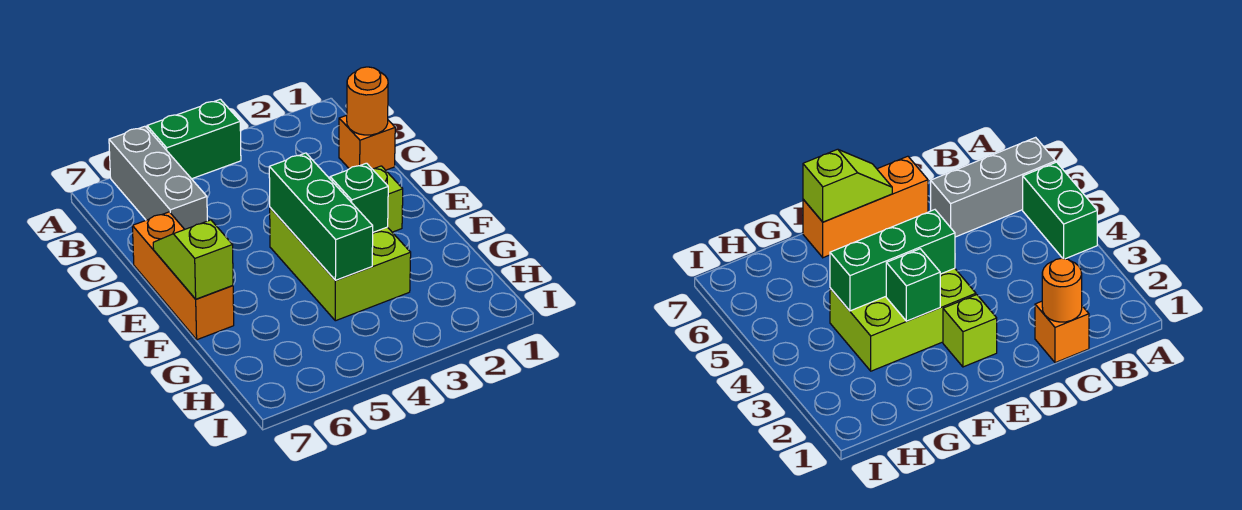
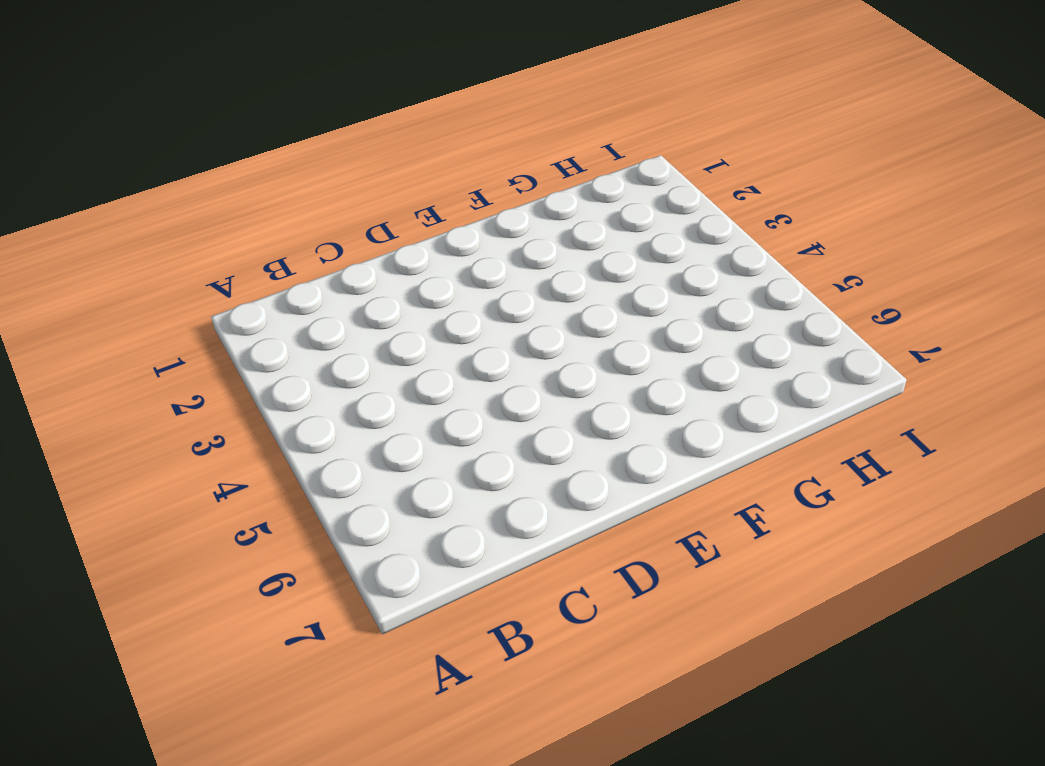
none -> green brick A4:A5 level 1
none -> grey brick A6:C6 level 1

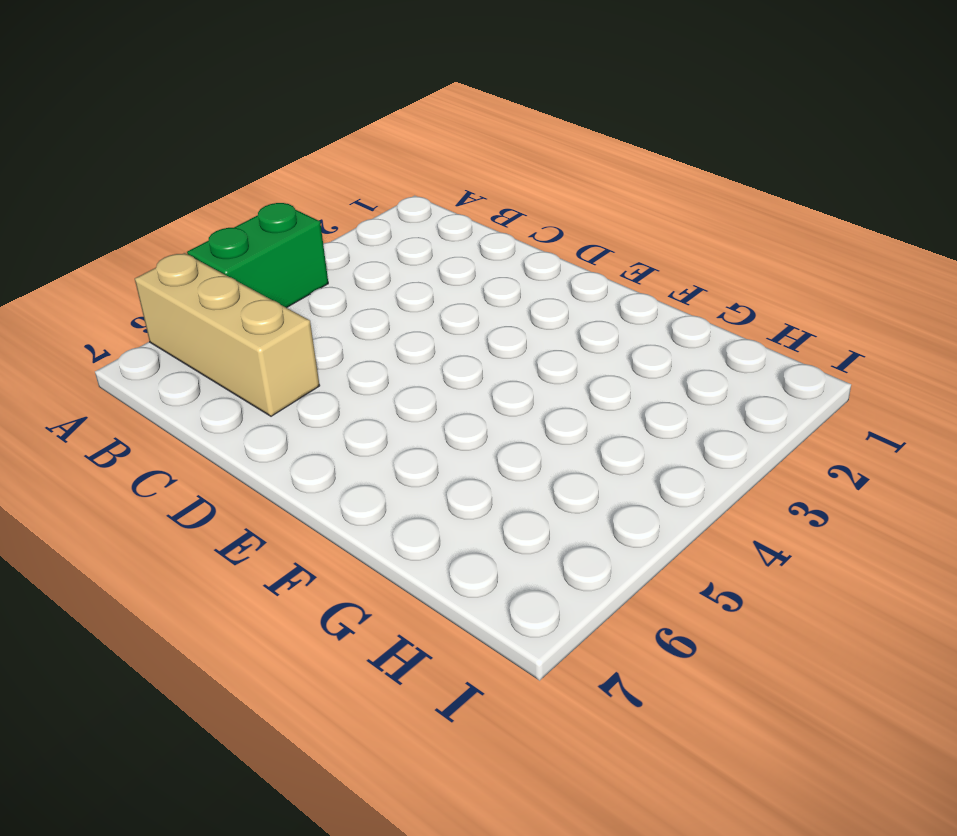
tan brick A6:C6 level 1 -> grey brick A6:C6 level 1
none -> orange brick C1 level 1
none -> orange brick D7:F7 level 1

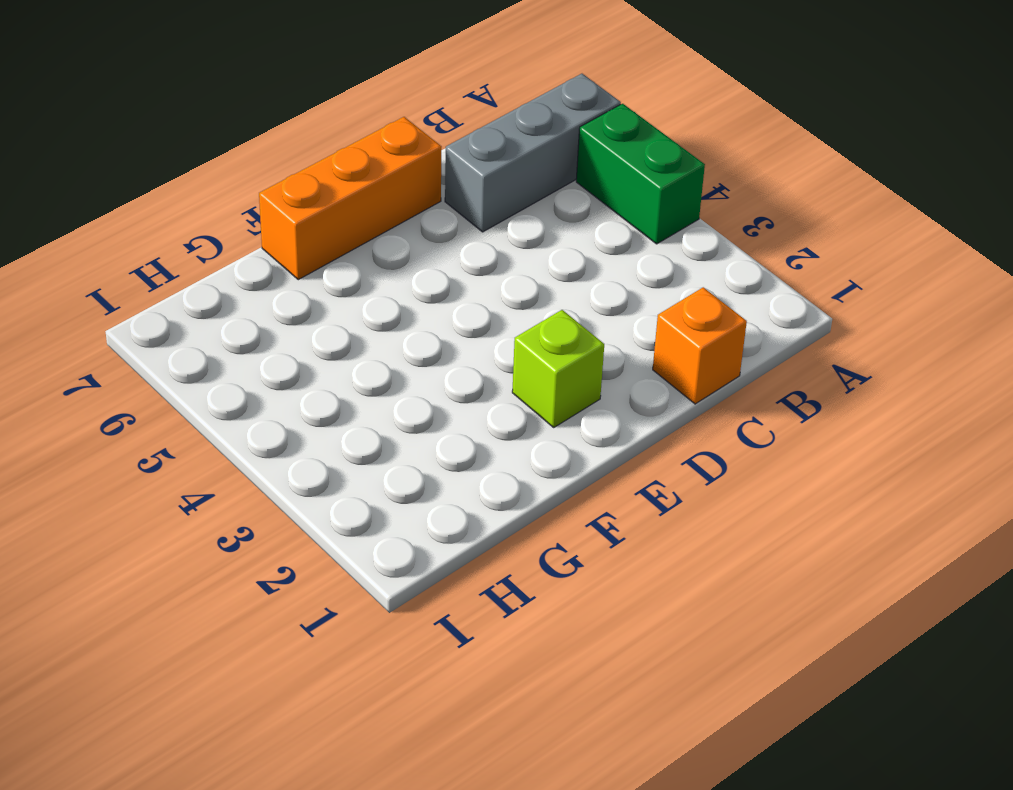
none -> lime brick E3:G4 level 1
none -> orange round brick C1 level 2

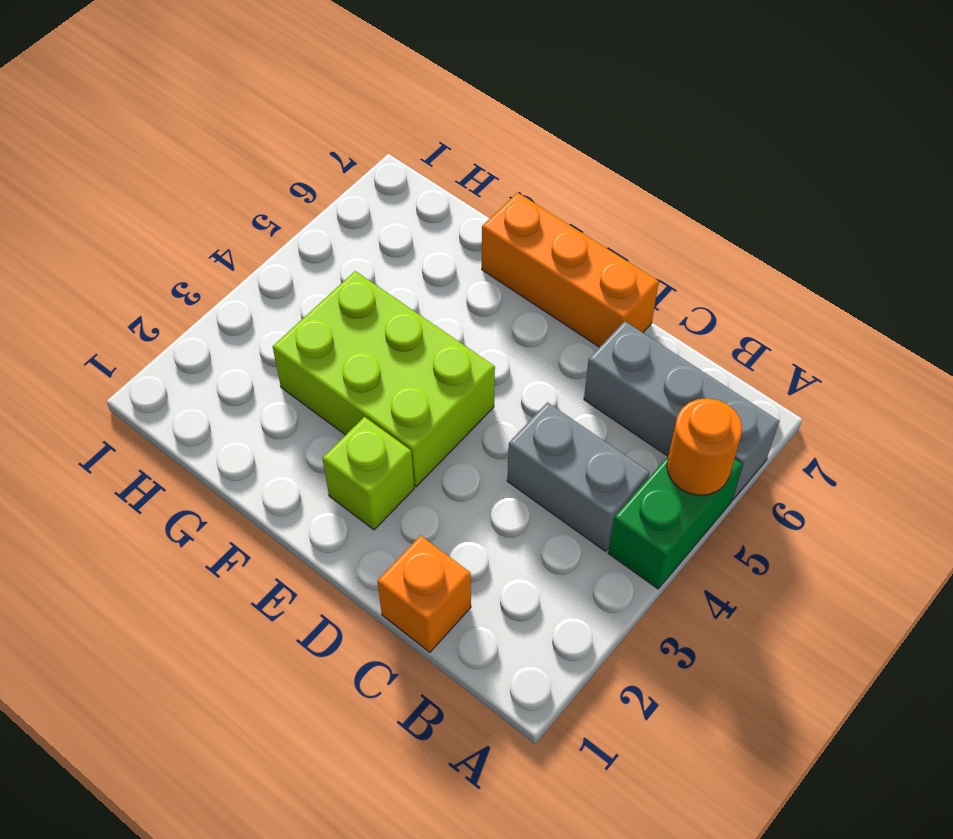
orange round brick A5 level 2 -> orange round brick C1 level 2
grey brick B4:C4 level 1 -> none
none -> green brick E4:G4 level 2
none -> lime slope E7:F7 level 2 top F

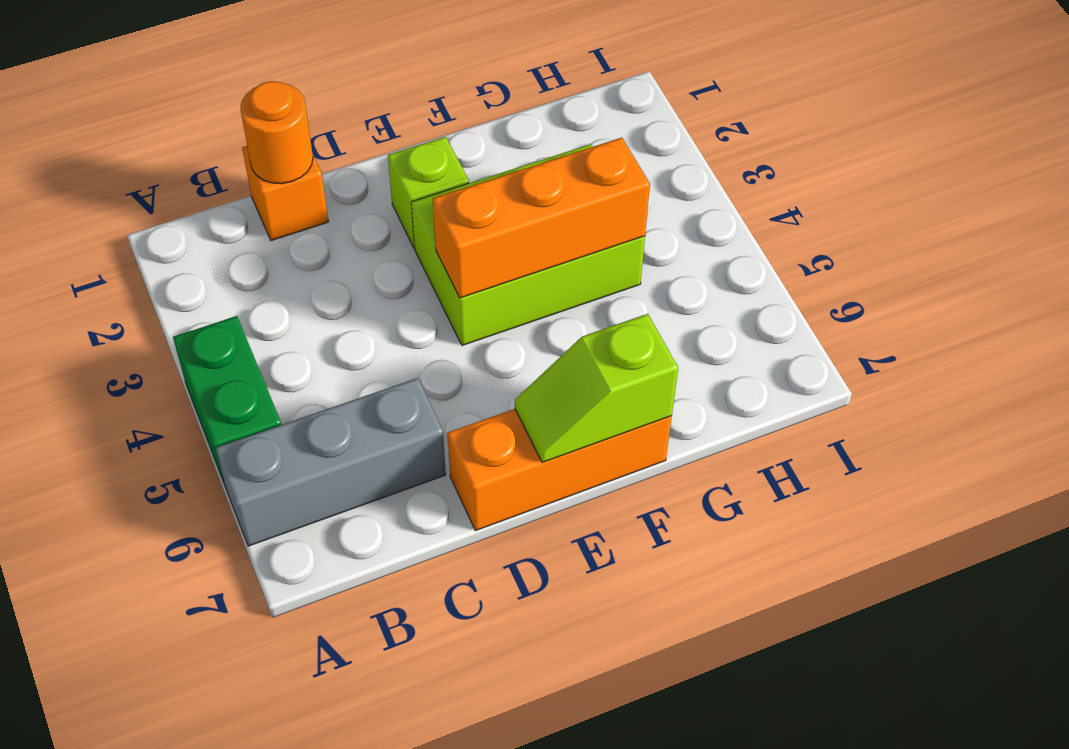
orange brick E4:G4 level 2 -> green brick E4:G4 level 2
none -> green brick F3 level 2

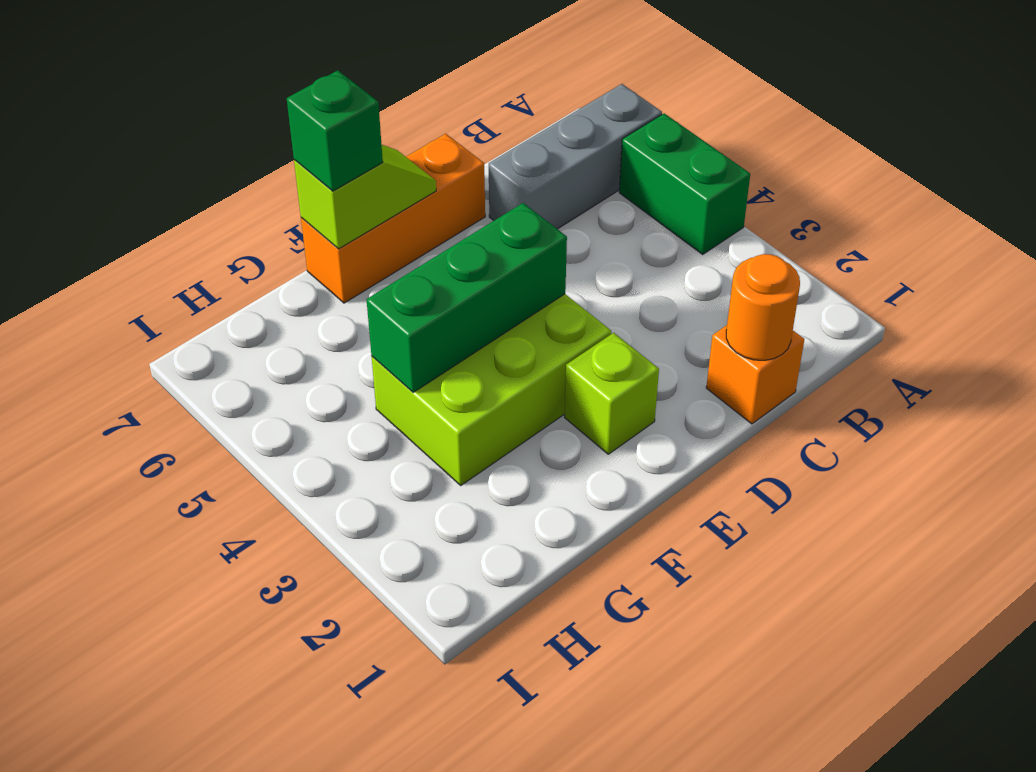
green brick F7 level 3 -> green brick F3 level 2

